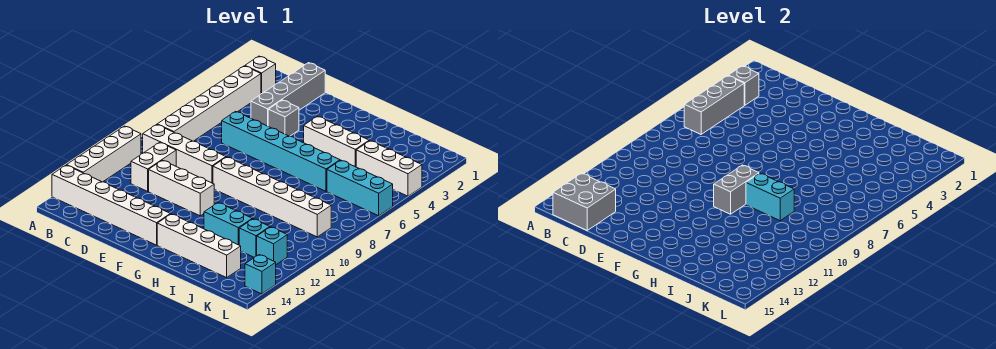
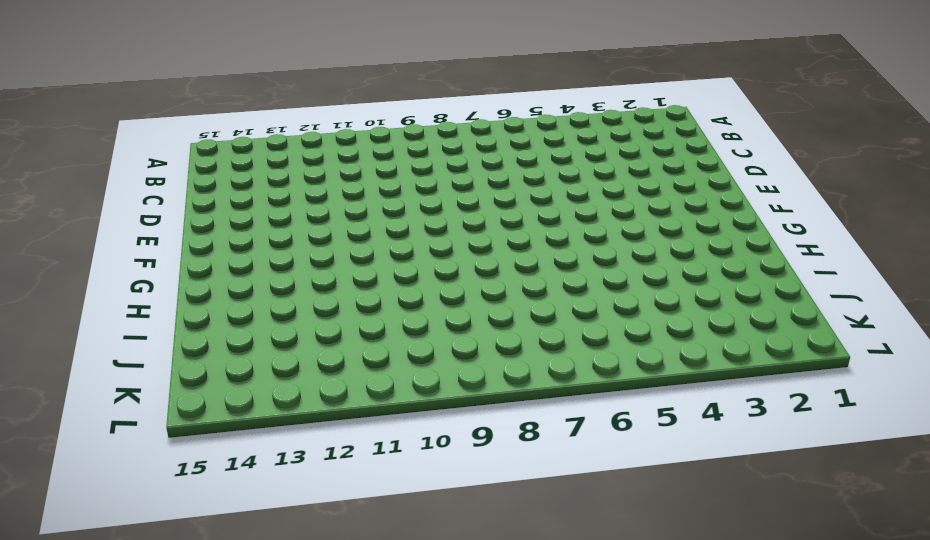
none -> white brick A10:A13 level 1
none -> white brick A14:F14 level 1
none -> white brick B2 level 1

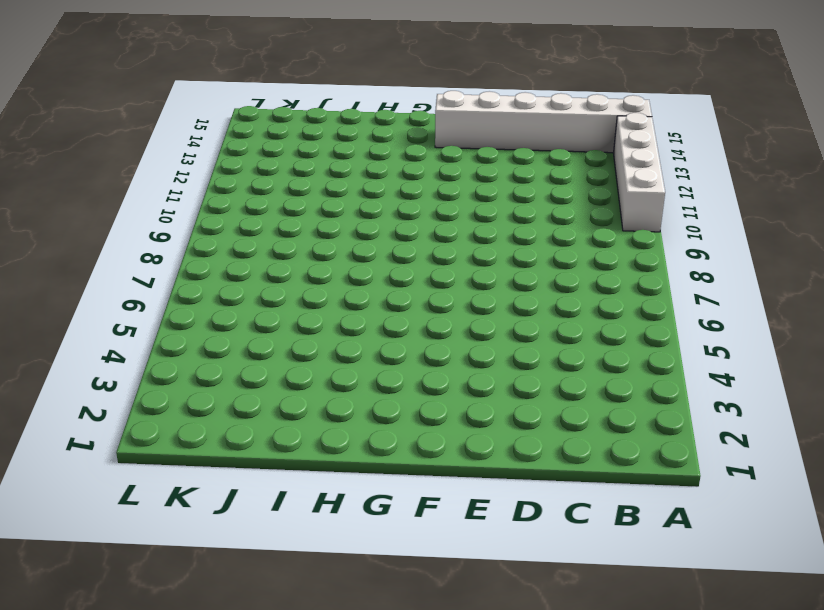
none -> white brick B2 level 1
none -> white brick B3:B8 level 1
none -> white brick B9:E9 level 1

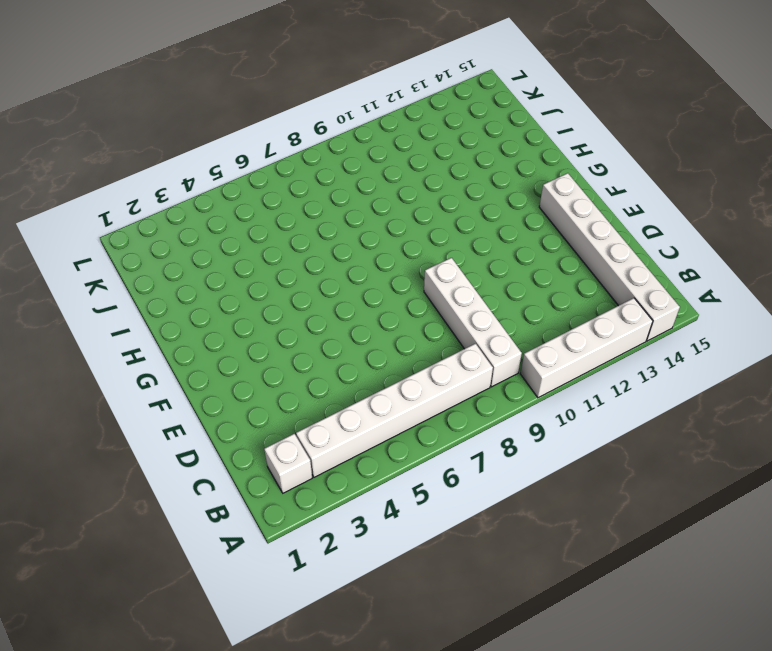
none -> white brick C10:C11 level 1
none -> grey brick D1:D4 level 1
none -> cyan brick D6:I6 level 1

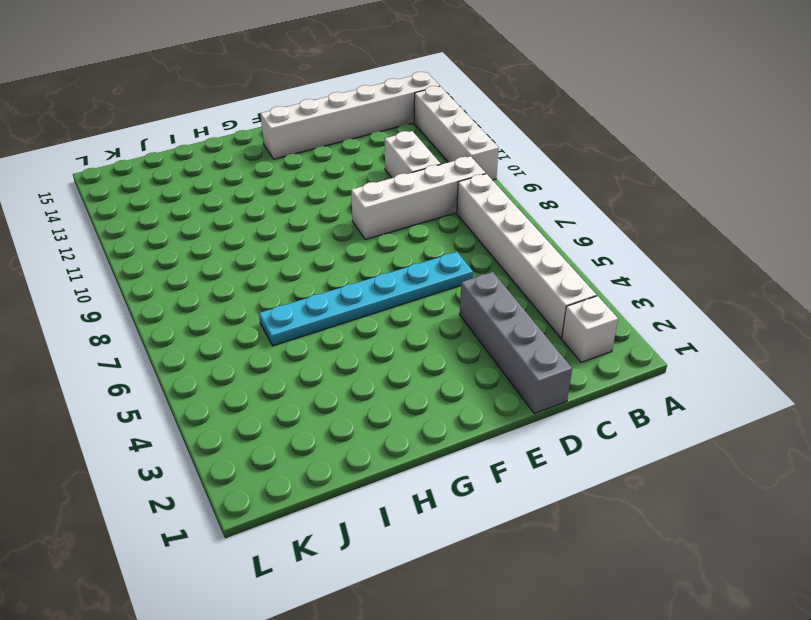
cyan plate D6:I6 level 1 -> cyan brick D6:I6 level 1
none -> white brick D11:F11 level 1
none -> grey brick E4 level 1
none -> white brick F9:K9 level 1

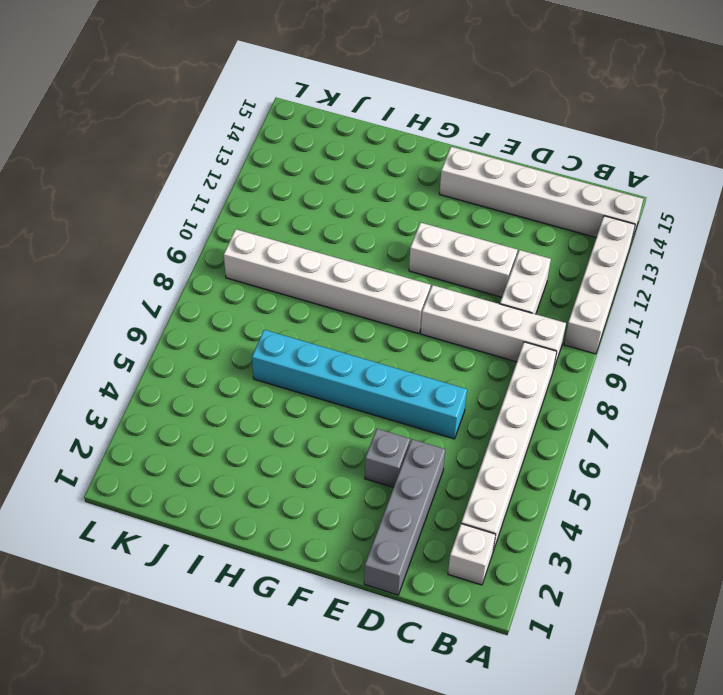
none -> white brick G4:I4 level 1
none -> white brick G14:J14 level 1
none -> cyan brick H12:I12 level 1

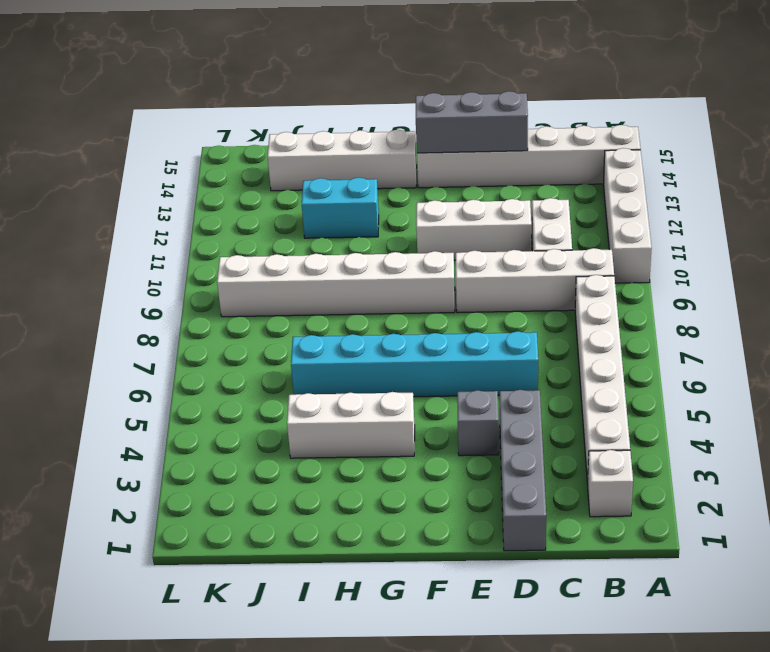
grey brick D14:F14 level 2 -> grey brick B4:B6 level 2
none -> white brick J4:L4 level 1
none -> cyan brick J6:L6 level 1
none -> cyan brick J12 level 1

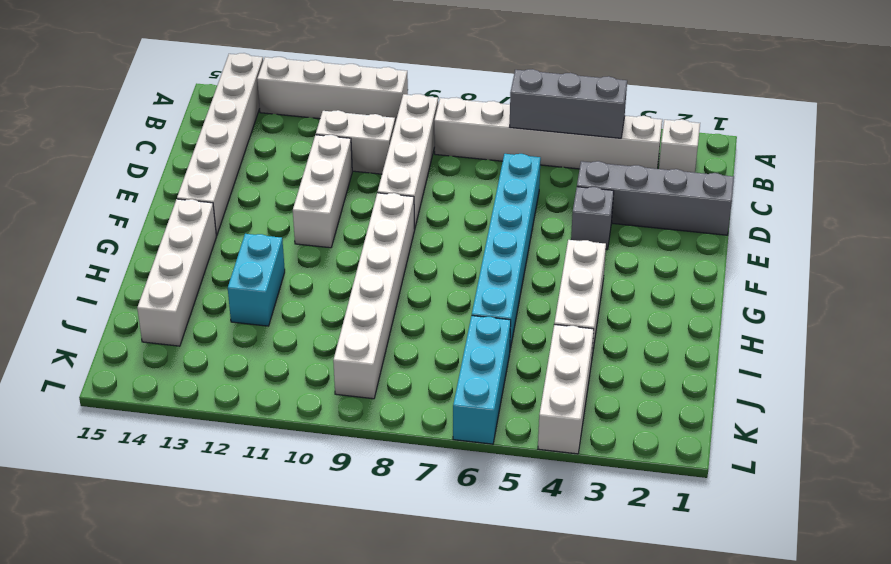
none -> cyan brick J12 level 1
none -> cyan brick K12 level 1
none -> cyan brick L14 level 1

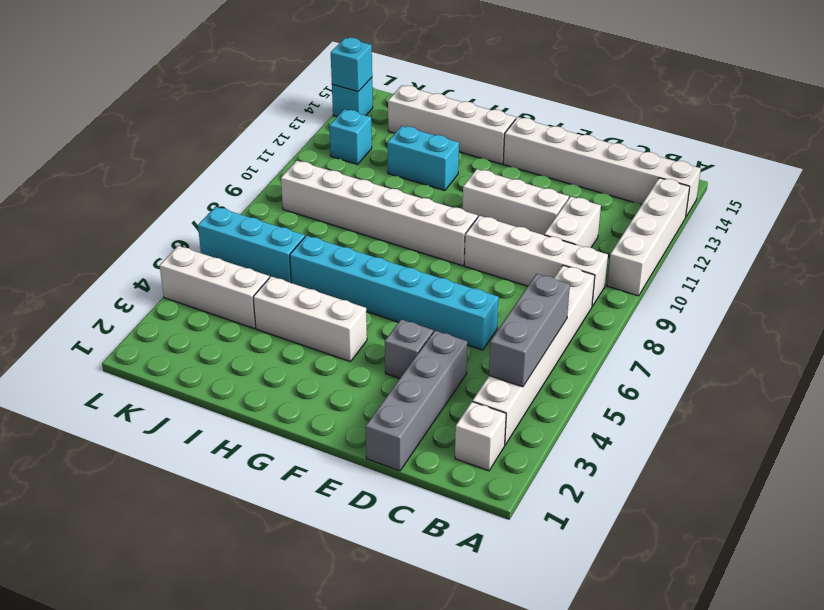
cyan brick L14 level 2 -> cyan brick J12 level 1
none -> grey brick B3 level 2
none -> grey brick B14:C15 level 2
none -> grey brick G9:G10 level 2

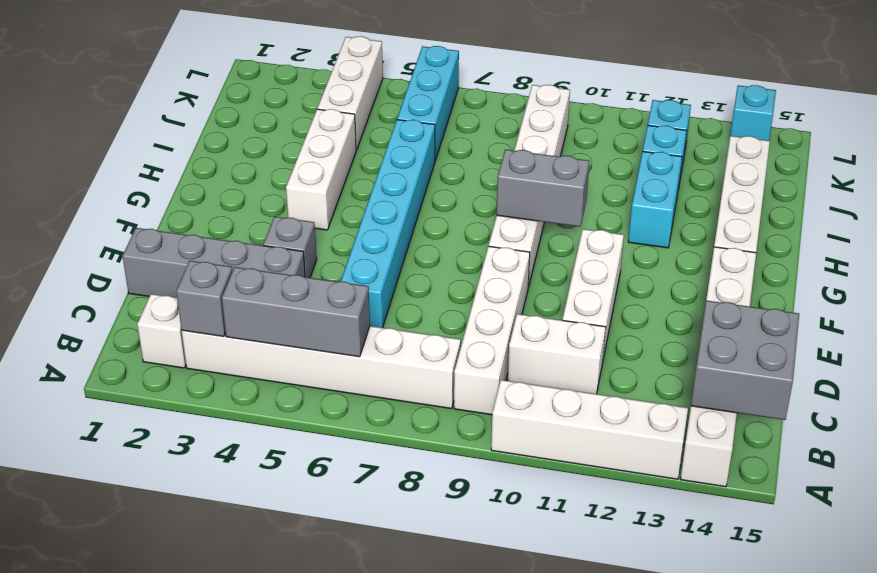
none -> cyan brick H9:I9 level 2

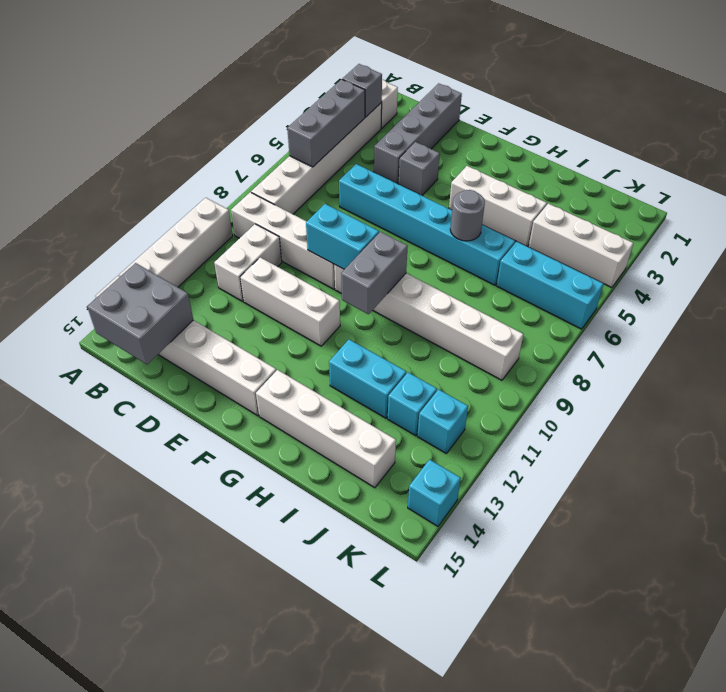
cyan brick E9:F9 level 2 -> cyan brick H9:I9 level 2
grey round brick H6 level 2 -> none

